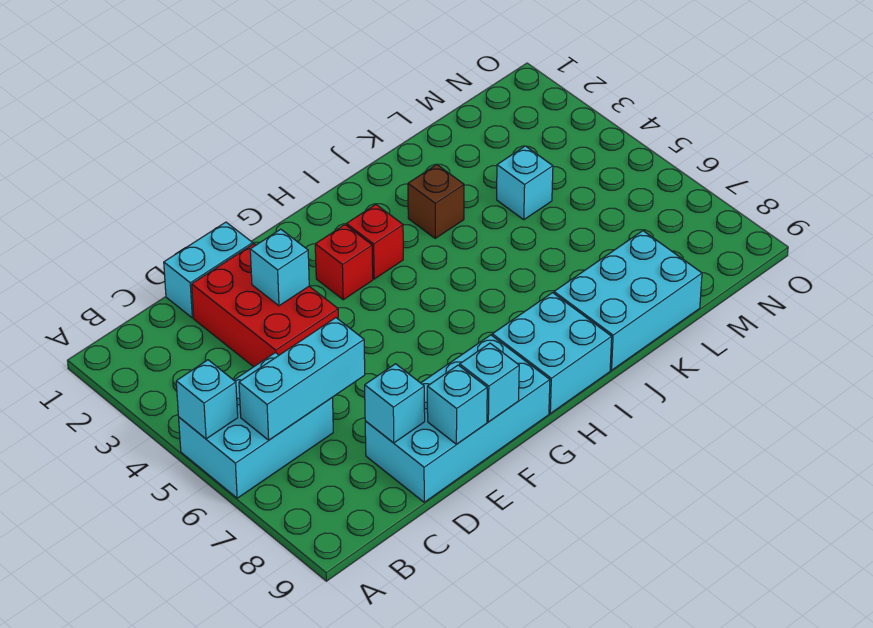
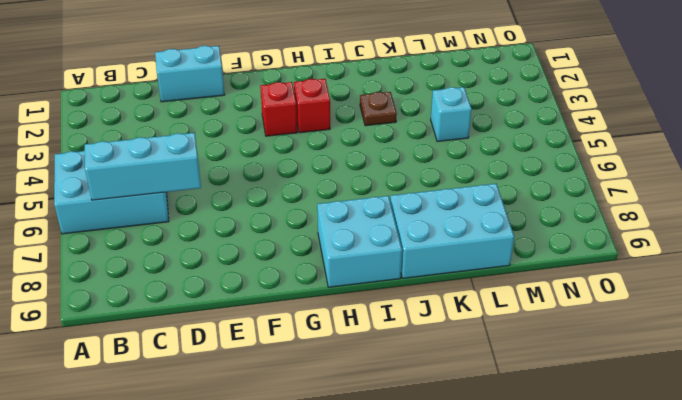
brown plate J3 level 1 -> brown brick J3 level 1
none -> red brick D2:E4 level 1
none -> cyan brick D8:G9 level 1
none -> cyan brick A5 level 2

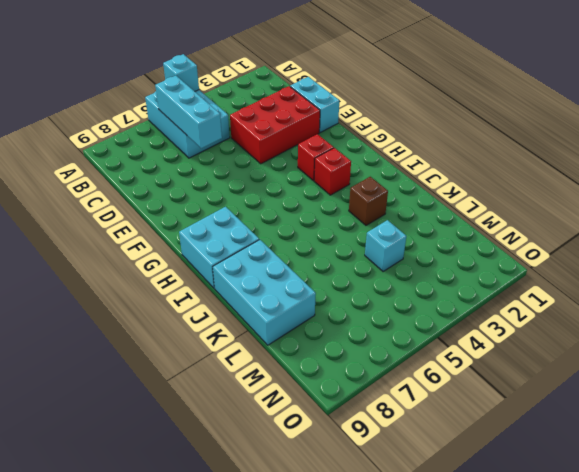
none -> cyan brick D8:G9 level 1
none -> cyan brick D8 level 2
none -> cyan brick E3 level 2

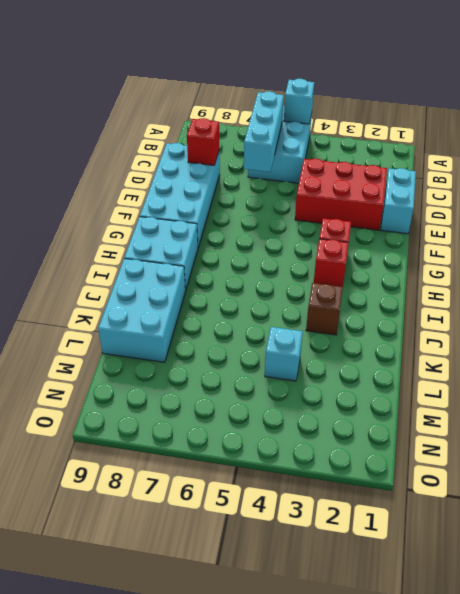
red brick D8 level 2 -> cyan brick D8 level 2
none -> cyan brick E3 level 2
none -> cyan brick E9 level 2
none -> cyan brick F9 level 2

